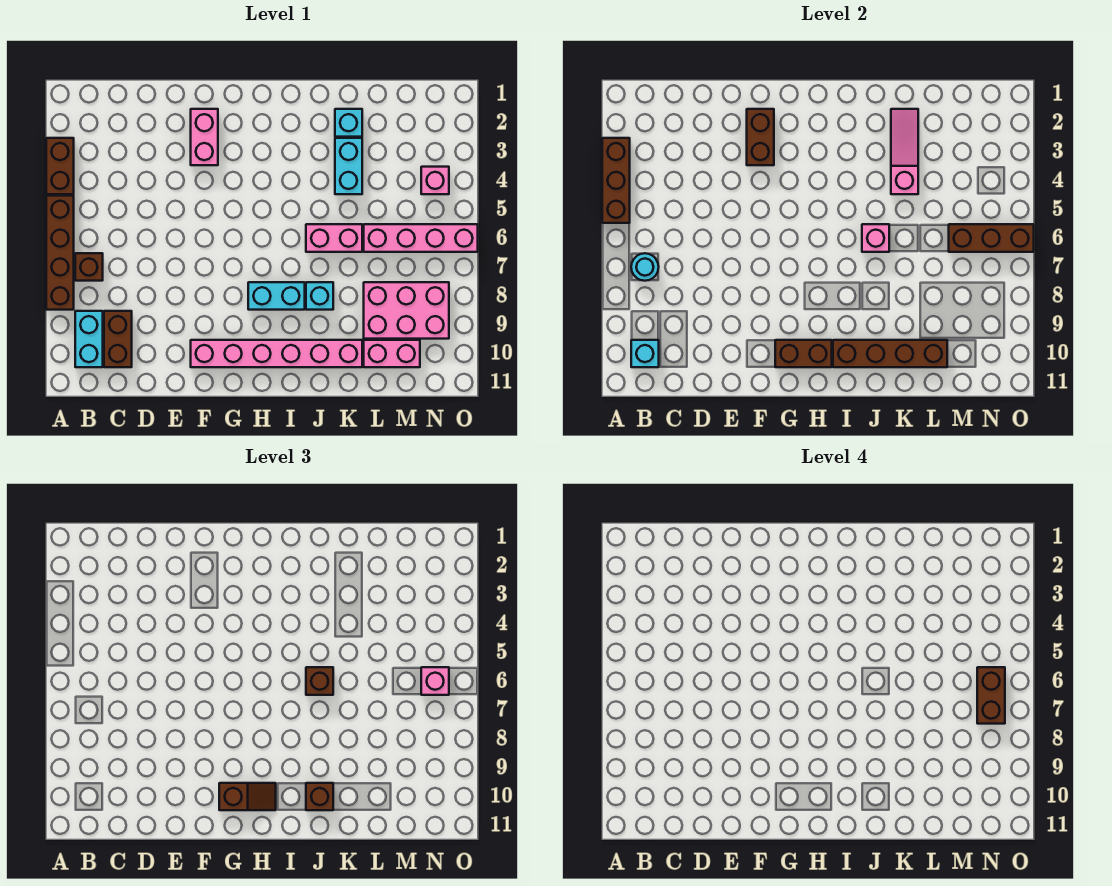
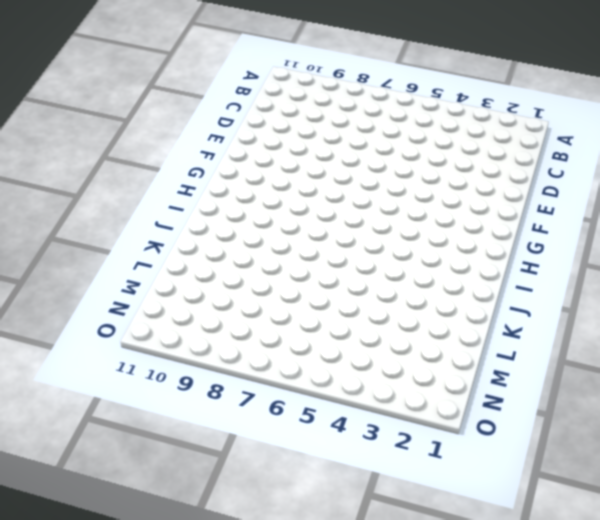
none -> brown brick A3:A4 level 1
none -> brown brick A5:A8 level 1
none -> brown brick B7 level 1
none -> cyan brick B9:B10 level 1

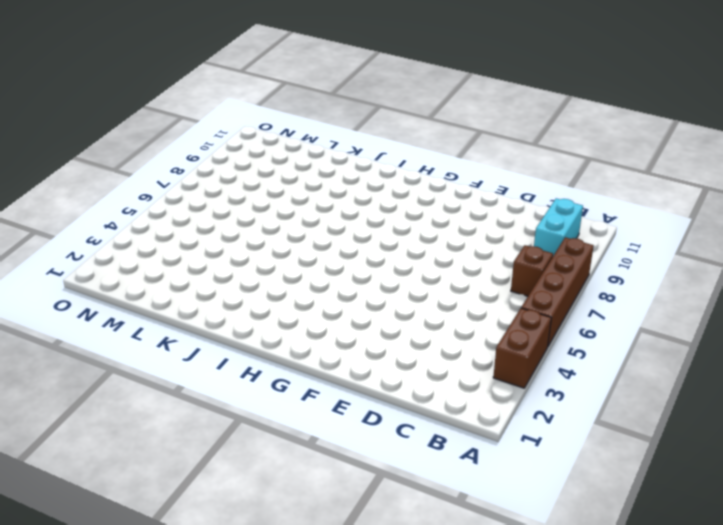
none -> brown brick C9:C10 level 1
none -> pink brick F2:F3 level 1
none -> pink brick F10:K10 level 1
none -> cyan brick H8:I8 level 1

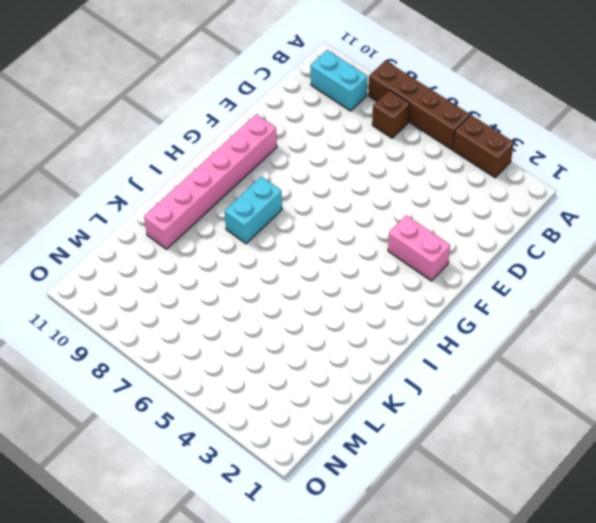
none -> brown brick C9:C10 level 1
none -> pink brick J6:K6 level 1
none -> cyan brick J8 level 1
none -> cyan brick K2 level 1

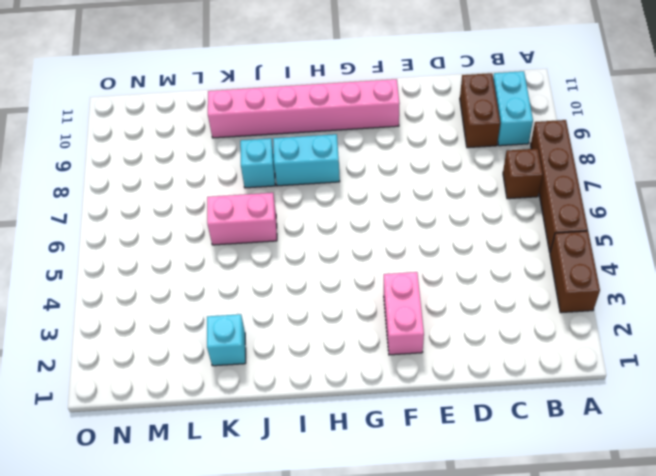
none -> cyan brick K3:K4 level 1
none -> pink brick L6:O6 level 1
none -> pink brick L8:N9 level 1
none -> pink brick L10:M10 level 1

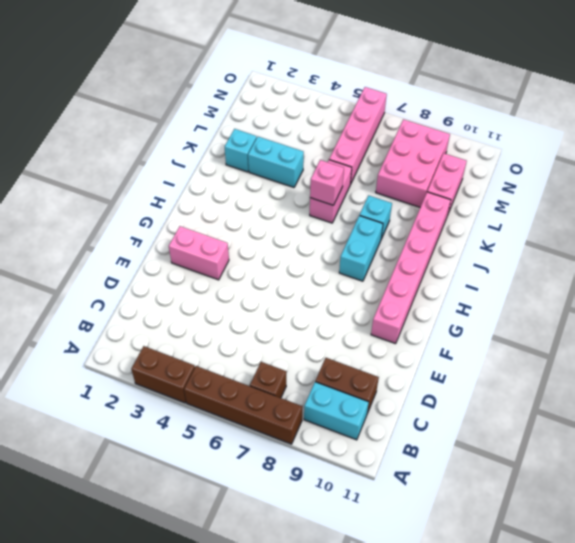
none -> pink brick N4 level 1
none -> brown brick A3:A5 level 2
none -> cyan round brick B7 level 2
none -> cyan brick B10 level 2

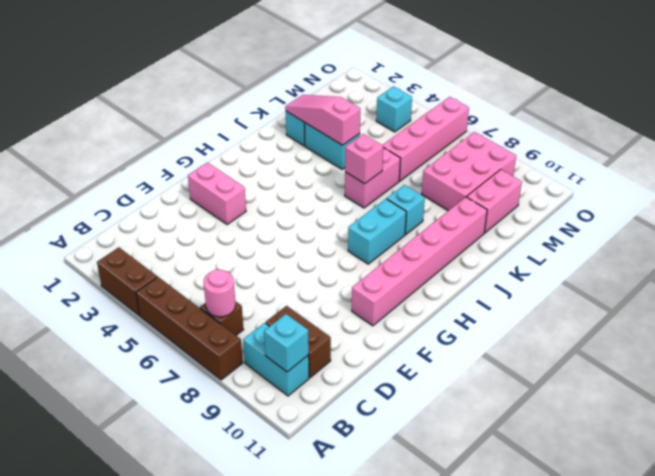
pink round brick B7 level 2 -> cyan round brick B7 level 2
cyan brick N4 level 1 -> pink brick N4 level 1
none -> brown brick A3:A5 level 2
none -> brown brick F2:F3 level 2
none -> brown brick G10:H10 level 2
none -> brown brick I10:L10 level 2

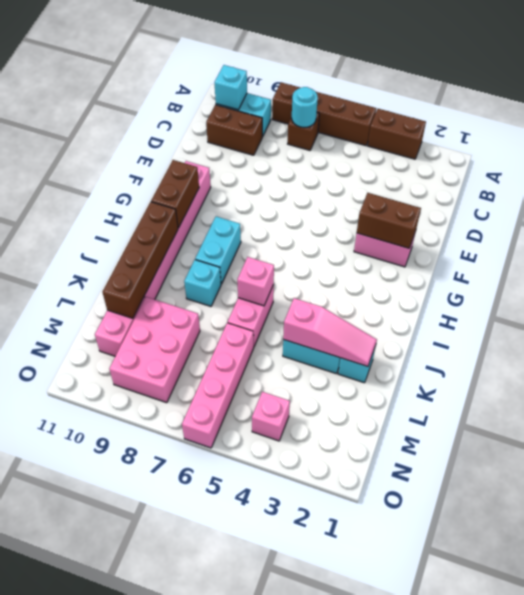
none -> brown brick A3:A5 level 2
none -> brown brick M6:O6 level 2
none -> brown slope G10:H10 level 3 top G
none -> brown brick J6 level 3

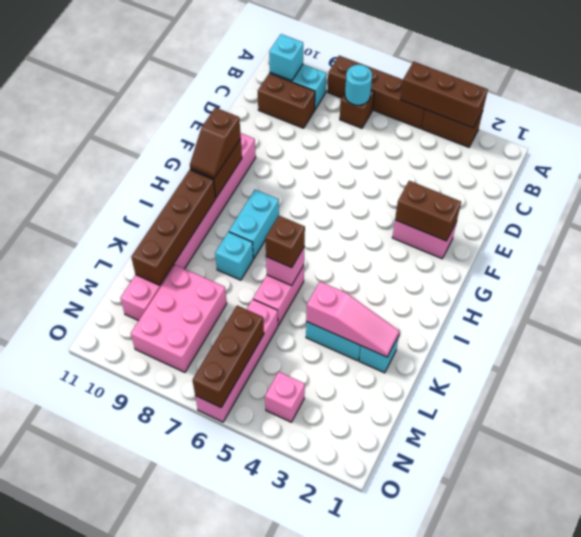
none -> brown brick J10 level 3
none -> pink brick N6 level 3
none -> brown brick N6:N7 level 4

